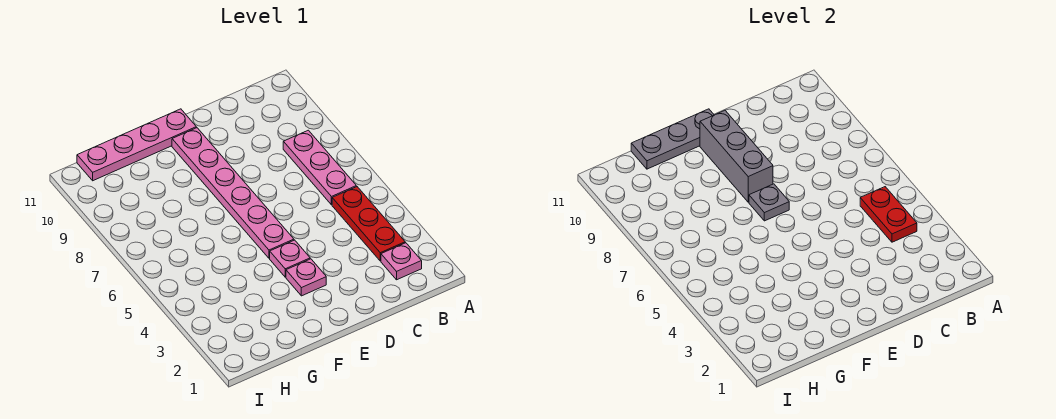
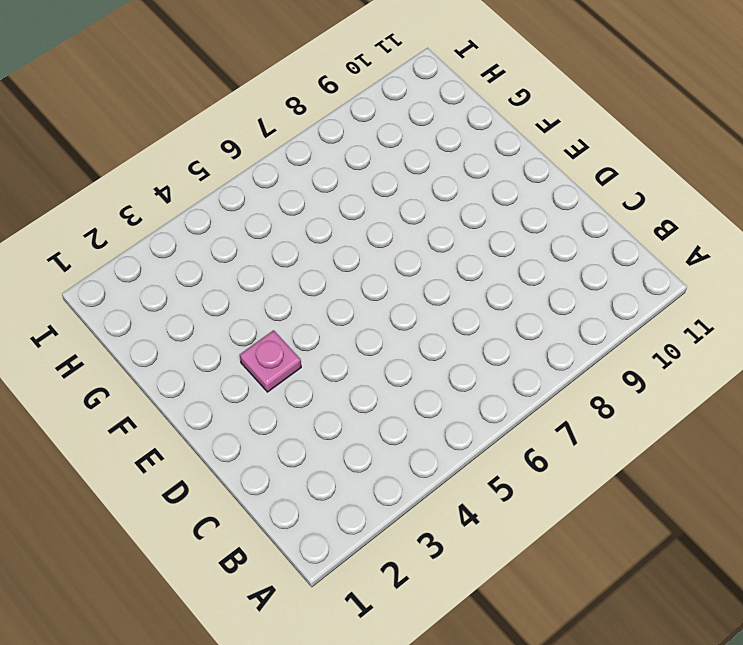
none -> pink plate B2 level 1
none -> red plate B3:B5 level 1

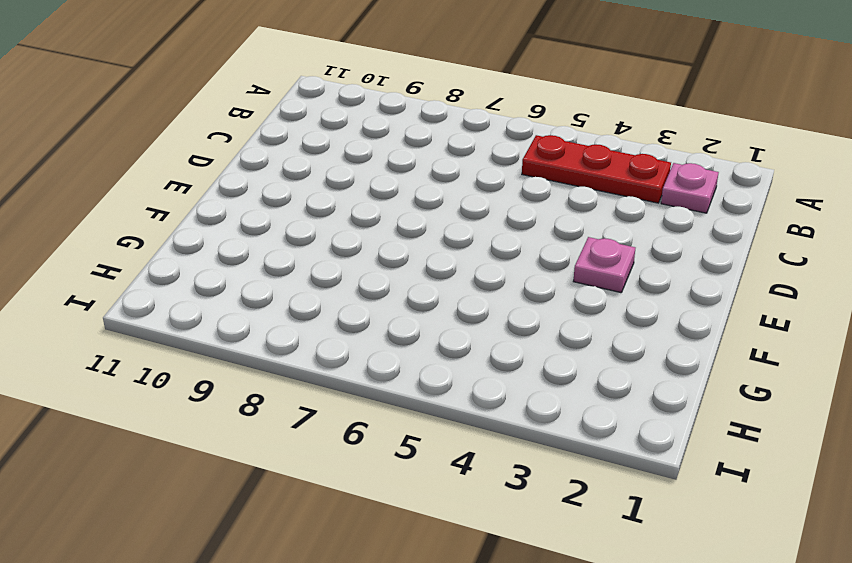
none -> pink plate B6:B8 level 1
none -> pink plate E4 level 1

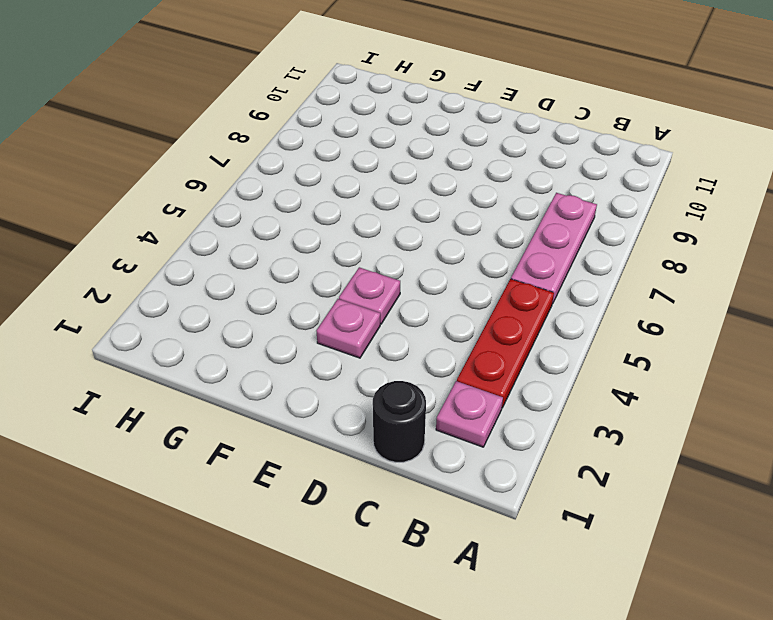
black round brick C1 level 1 -> none
none -> pink plate E5:E10 level 1
none -> pink plate E11:H11 level 1

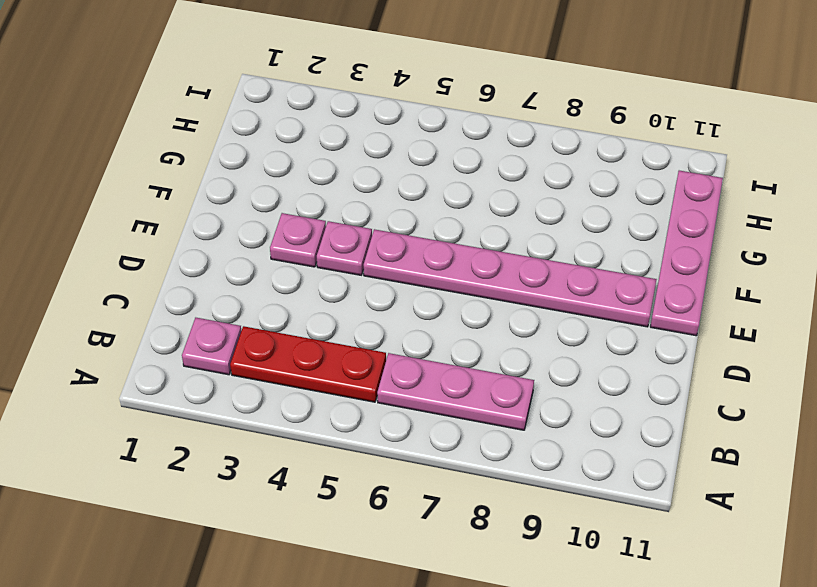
none -> red plate B4:B5 level 2
none -> grey plate E7 level 2

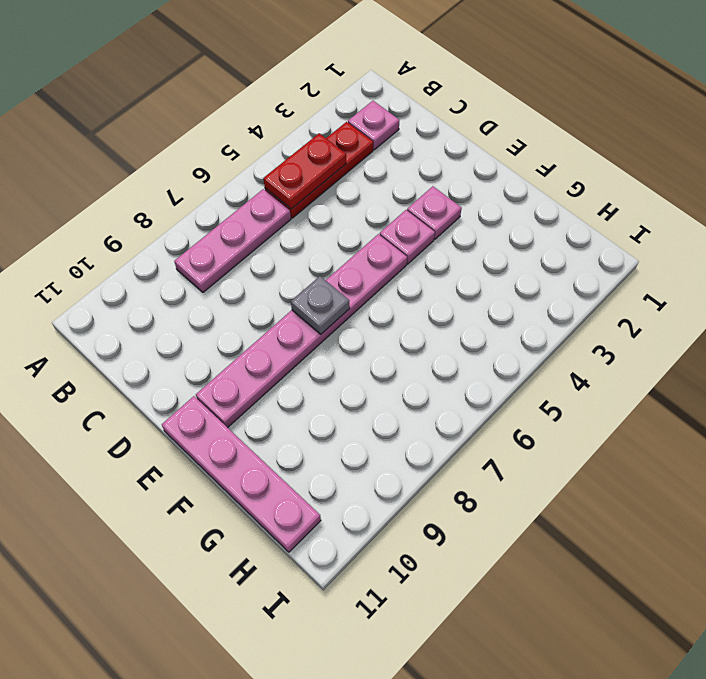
none -> grey brick E8:E10 level 2
none -> grey plate E11:G11 level 2

